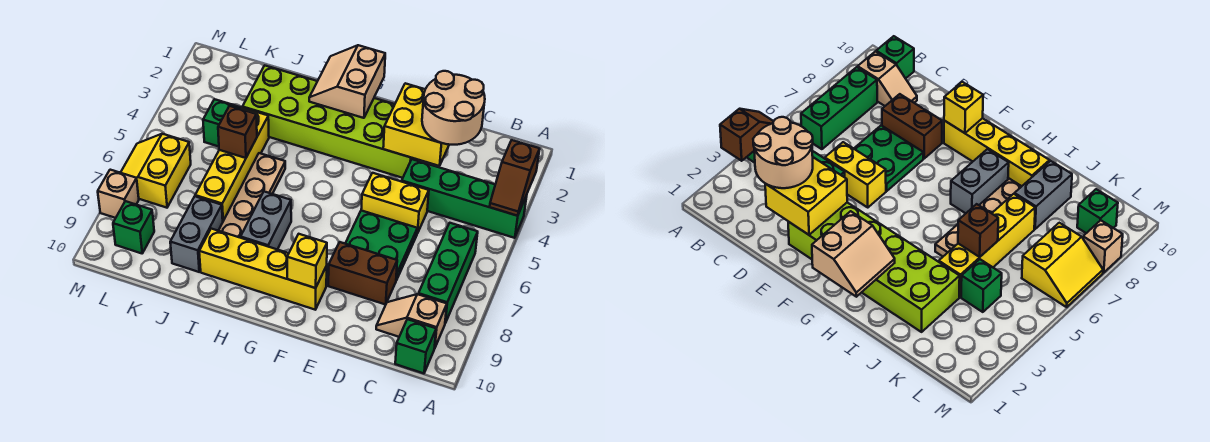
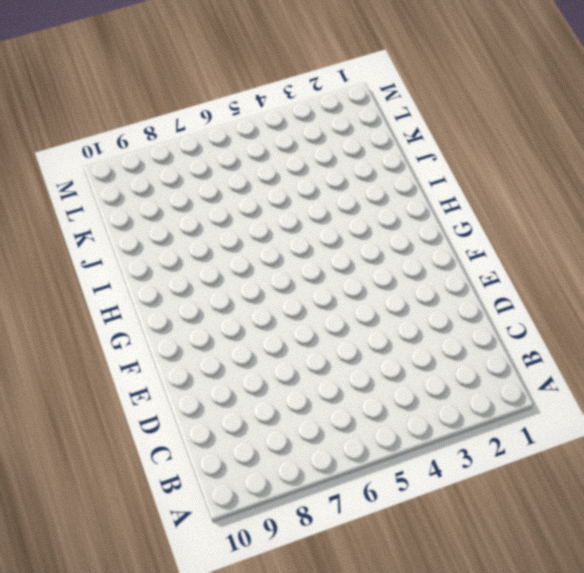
none -> green brick A4:D4 level 1
none -> green brick B6:B8 level 1
none -> tan slope B9:C9 level 1 top B

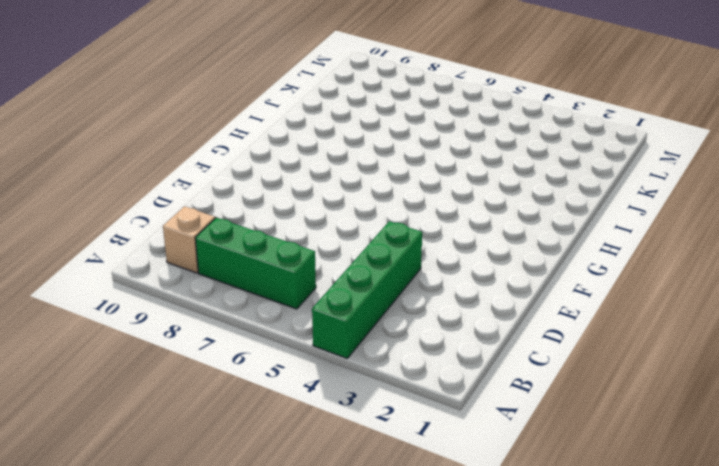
none -> green brick B10 level 1
none -> yellow brick D5:E5 level 1
none -> green plate D6:E7 level 1

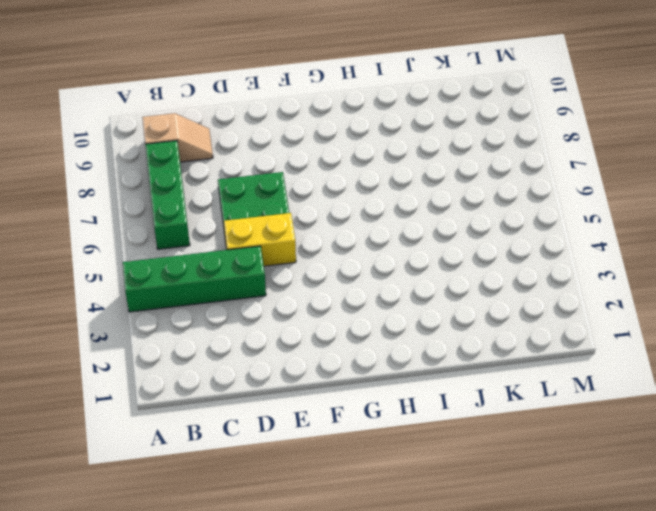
none -> green brick B10 level 1
none -> brown brick D8:E8 level 1
none -> lime brick E2:J3 level 1

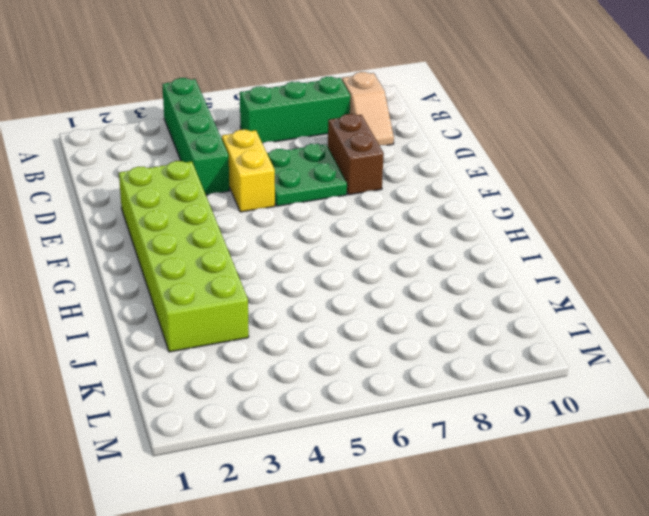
none -> green brick B10 level 1
none -> yellow brick F9:I9 level 1
none -> grey brick H7:H8 level 1

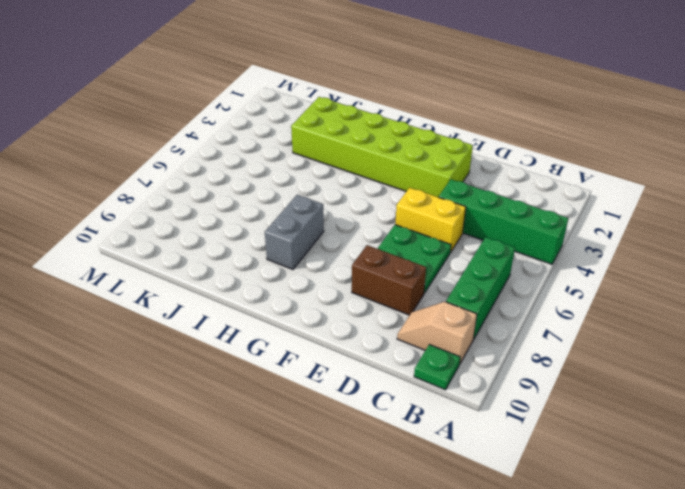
green plate B10 level 1 -> green brick B10 level 1
none -> yellow brick F9:I9 level 1
none -> tan plate I5:I8 level 1
none -> yellow brick J4:J7 level 1

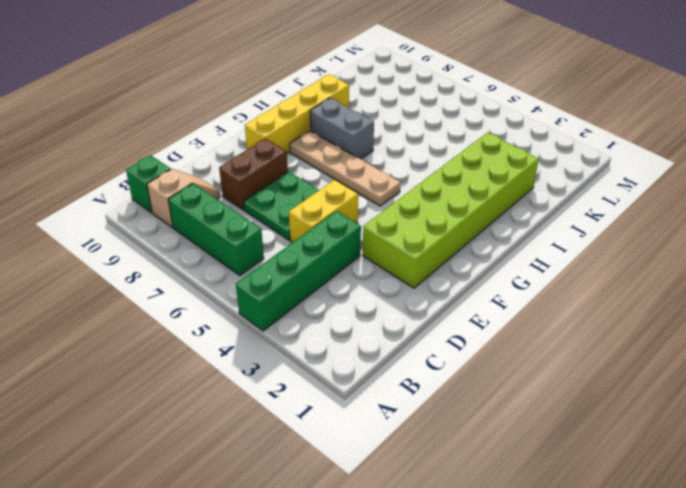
tan plate G5:G8 level 1 -> tan plate I5:I8 level 1
none -> yellow brick J4:J7 level 1
none -> grey brick J8:J9 level 1
none -> green brick K4 level 1

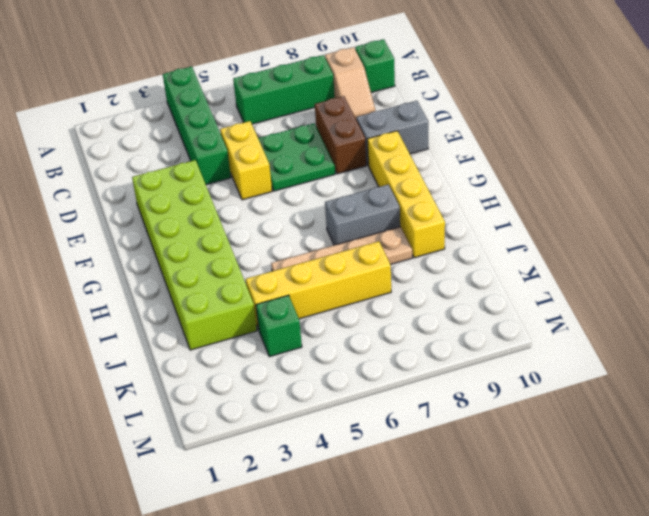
grey brick E9:E10 level 1 -> grey brick J8:J9 level 1
none -> yellow slope L6:M7 level 1 top L
none -> green brick L9 level 1
none -> tan brick M8 level 1

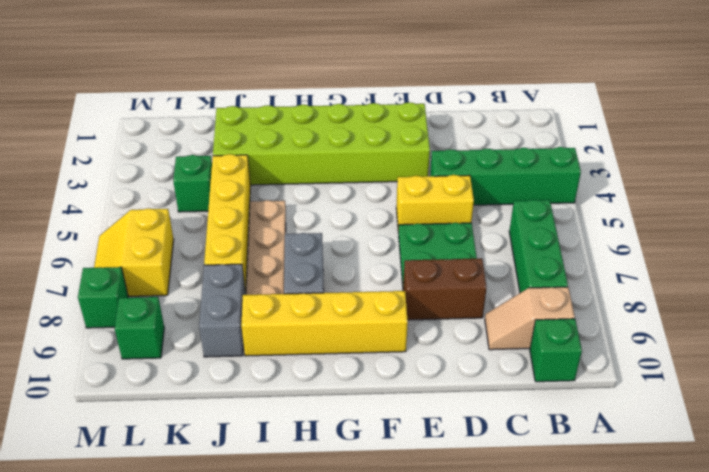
green brick M8 level 1 -> tan brick M8 level 1
none -> brown slope A3:A4 level 2 top 3
none -> yellow brick D2:E3 level 2
none -> yellow brick F9 level 2

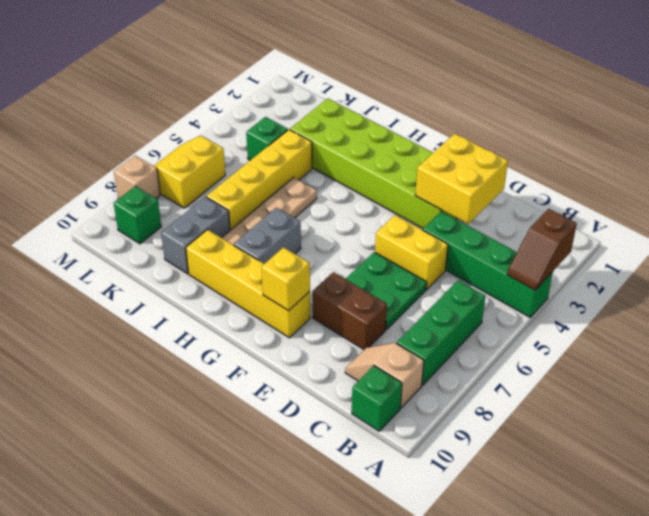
none -> tan slope G1:H2 level 2 top G
none -> brown brick J5 level 2
none -> tan round brick C2:D3 level 3

